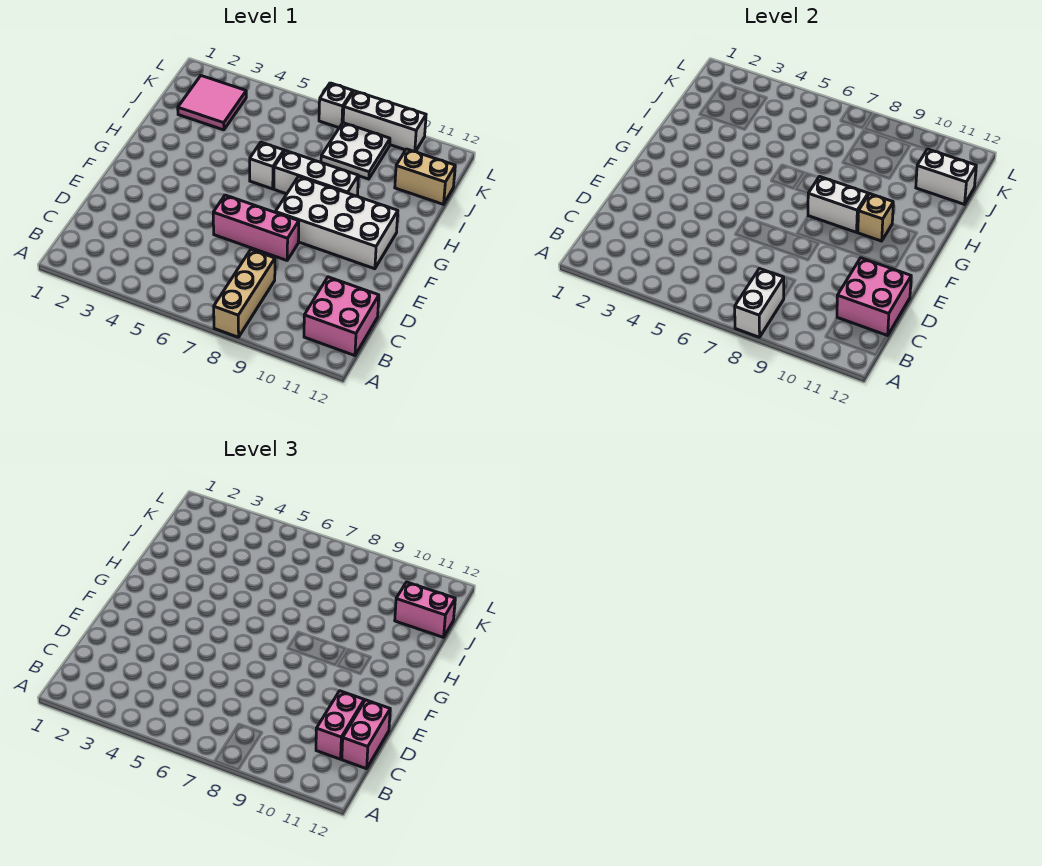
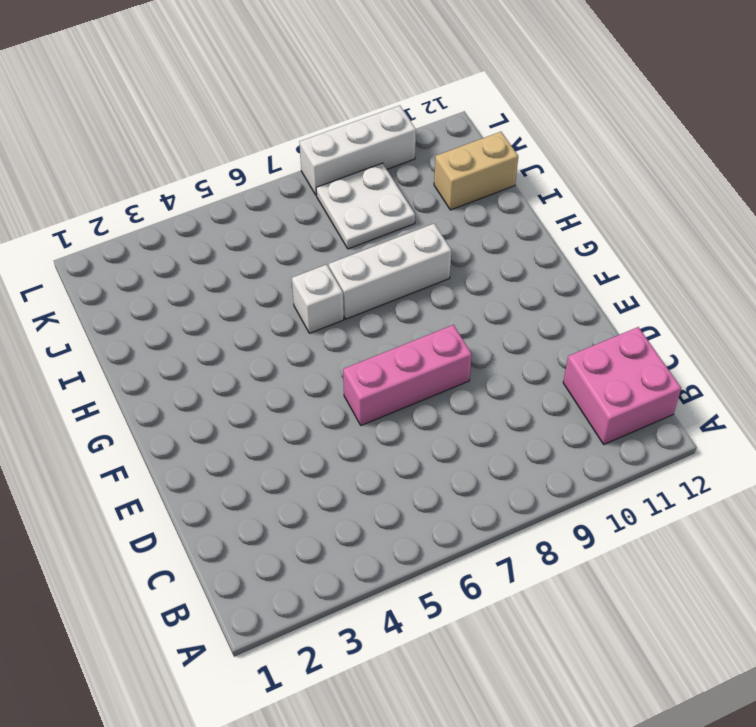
none -> tan brick A8:C8 level 1
none -> white brick F8:G11 level 1
none -> pink tile J2:K3 level 1

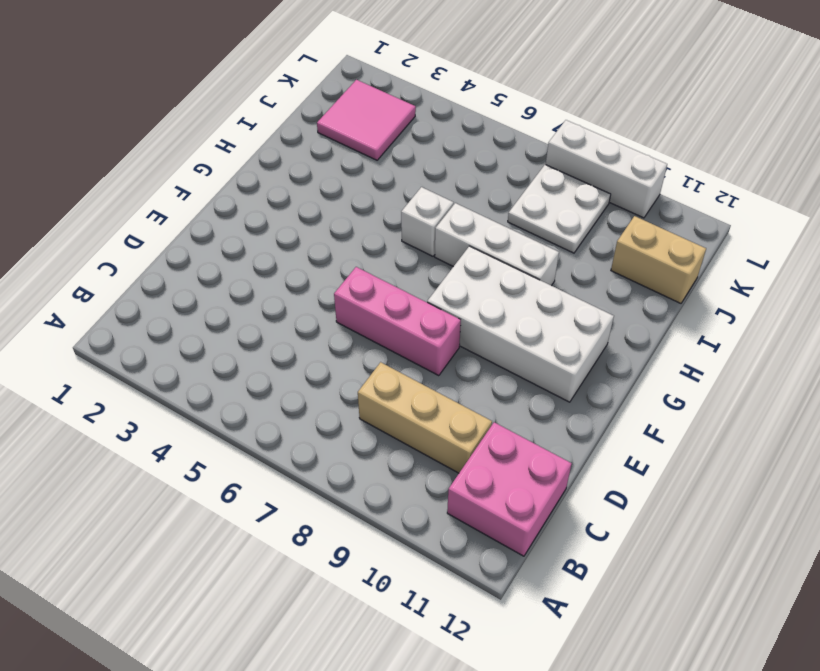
tan brick C8:C10 level 1 -> tan brick A8:C8 level 1
none -> white brick L7 level 1
none -> white brick A8:B8 level 2
none -> pink brick C11:D12 level 2

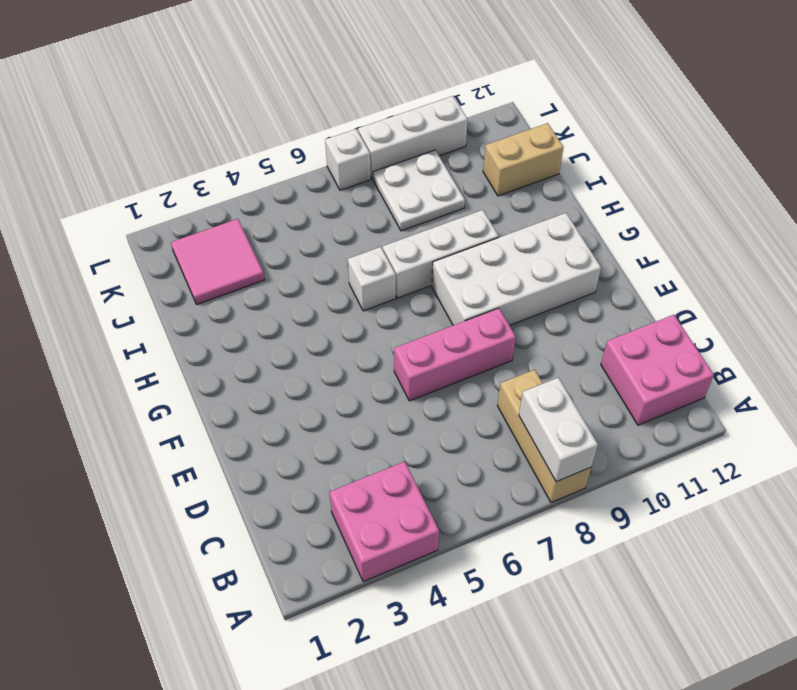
pink brick A3:B4 level 1 -> pink brick C11:D12 level 2
none -> white brick G8:G9 level 2
none -> tan brick G10 level 2
none -> white brick J11:J12 level 2

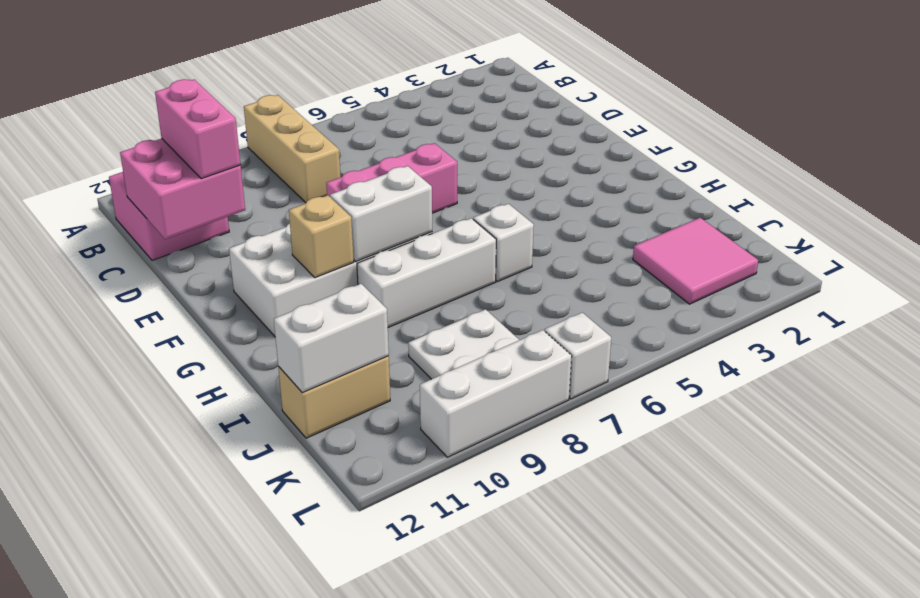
none -> white brick A8:B8 level 2
none -> pink brick C12:D12 level 3
none -> pink brick J11:J12 level 3

